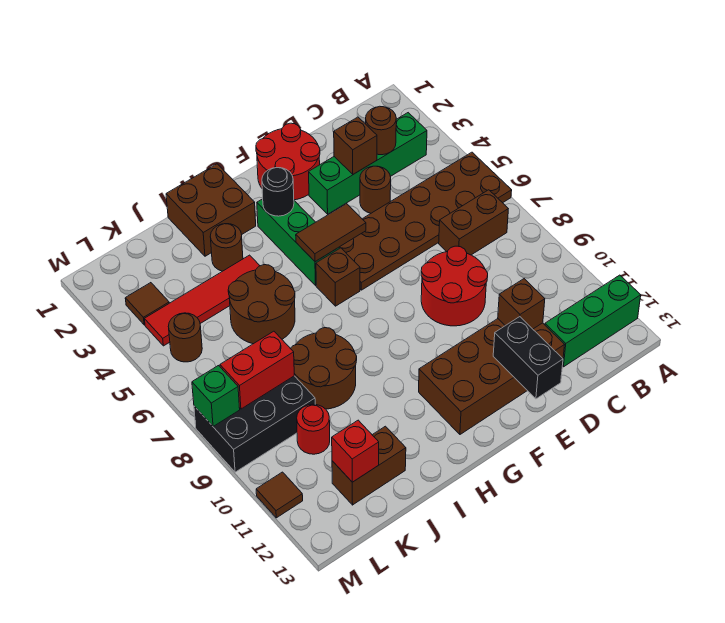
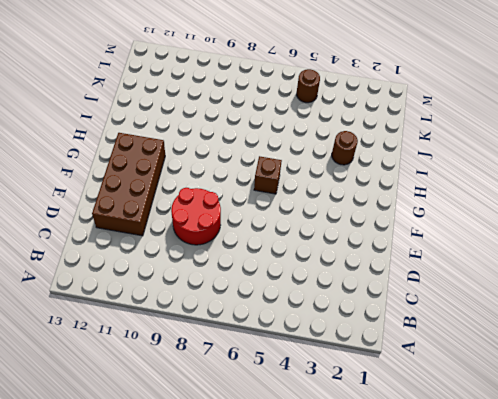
none -> brown plate A5:F6 level 1
none -> green brick A12:C12 level 1
none -> green brick B3:E3 level 1
none -> brown brick B7:C7 level 1

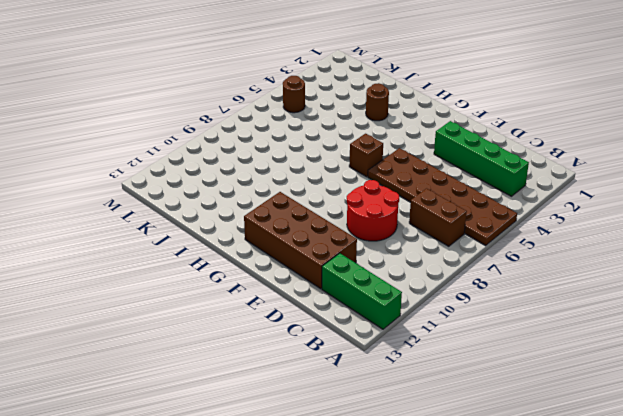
none -> brown round brick D4 level 1
none -> red round brick E1:F2 level 1
none -> green brick G3:G5 level 1
none -> brown brick H1:I2 level 1

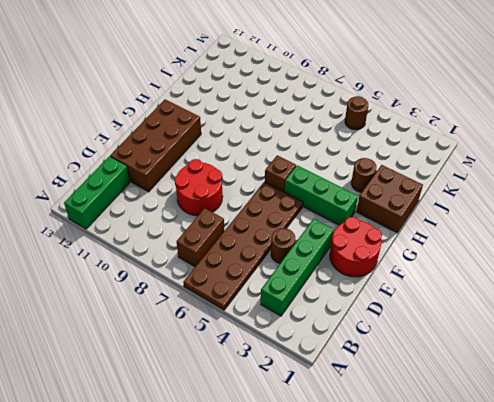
none -> red tile I4:L4 level 1
none -> brown round brick I5:J6 level 1
none -> brown round brick I8:J9 level 1
none -> brown brick J12:K12 level 1

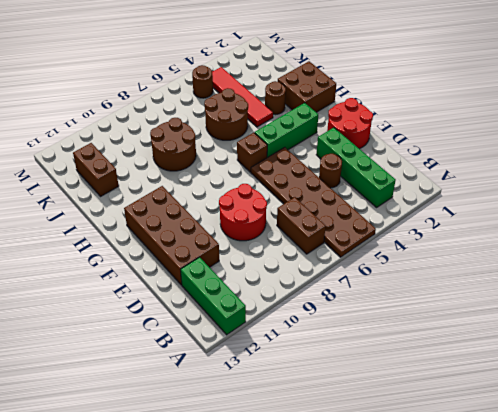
none -> black brick K8:M9 level 1
none -> red round brick K10 level 1
none -> brown tile L3 level 1
none -> brown tile M11 level 1

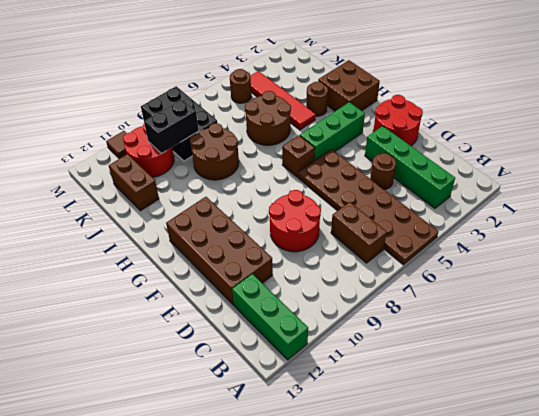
black brick K9:K10 level 2 -> black brick E12:E13 level 2
red round brick K10:L11 level 1 -> red round brick K10 level 1
none -> brown tile L3 level 1
none -> brown round brick C3 level 2
none -> brown brick D3 level 2
none -> brown brick D11 level 2

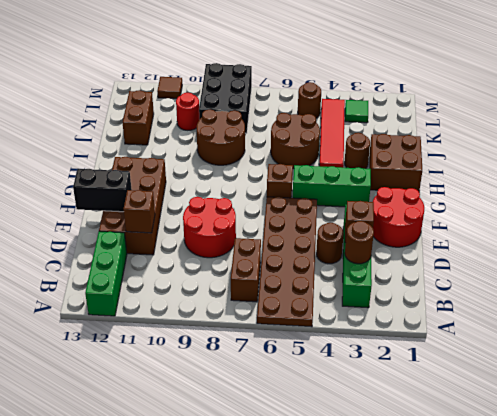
green tile L3 level 1 -> brown tile L3 level 1
none -> brown tile F5:G5 level 2
none -> black round brick G3 level 2
none -> red brick K8:L8 level 2
none -> red brick K12 level 2

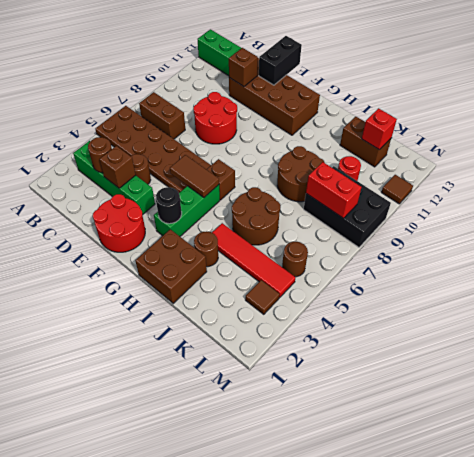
none -> green brick M8 level 2

